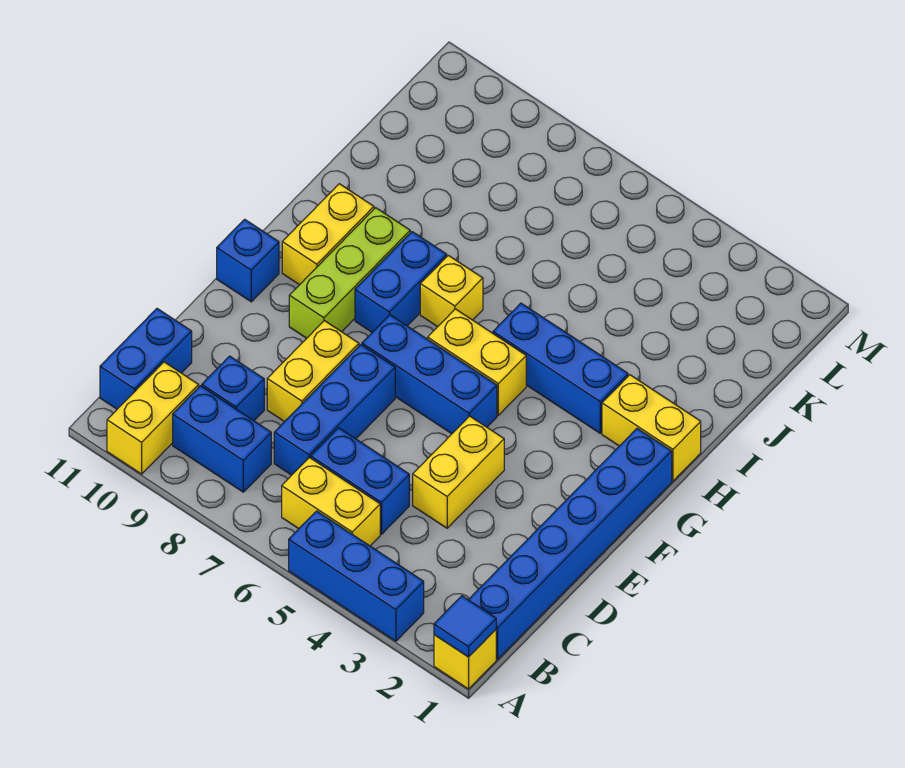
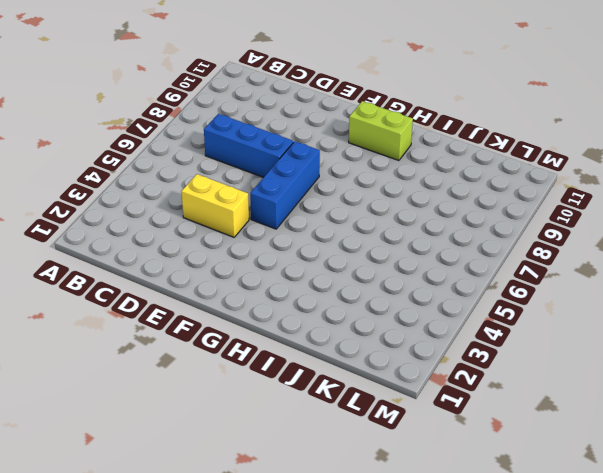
lime brick G10:H10 level 1 -> yellow brick G10:H10 level 1
none -> yellow brick A1 level 1
none -> blue brick A3:A5 level 1
none -> yellow brick A10:B10 level 1

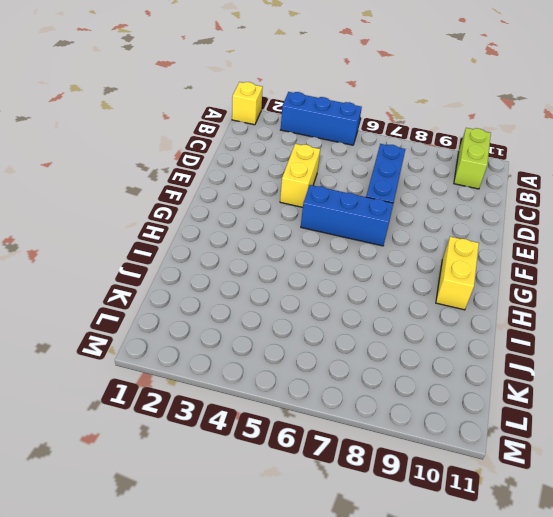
lime brick A10:B10 level 1 -> yellow brick A10:B10 level 1
none -> blue brick B1:G1 level 1
none -> yellow brick B5:B6 level 1
none -> blue brick B8:B9 level 1

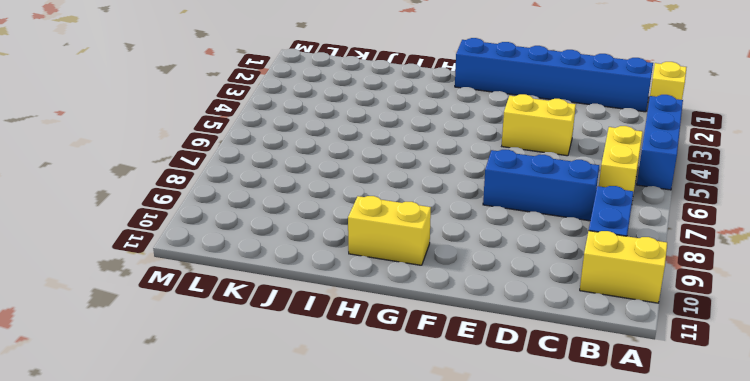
none -> blue brick B11:C11 level 1
none -> blue brick C5:C6 level 1
none -> blue brick C9 level 1

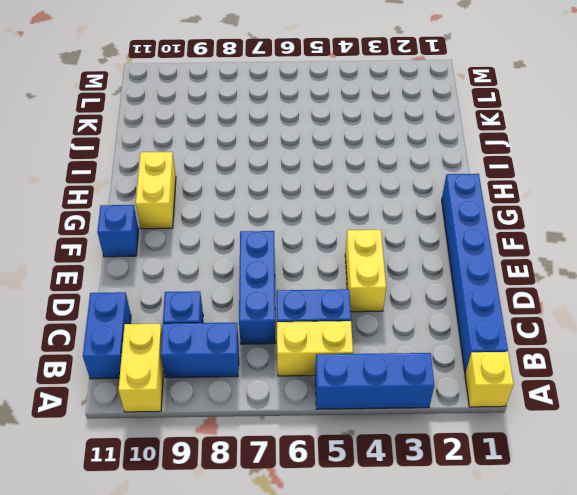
none -> yellow brick D8:E8 level 1
none -> blue brick F5:F7 level 1
none -> lime brick F9:H9 level 1

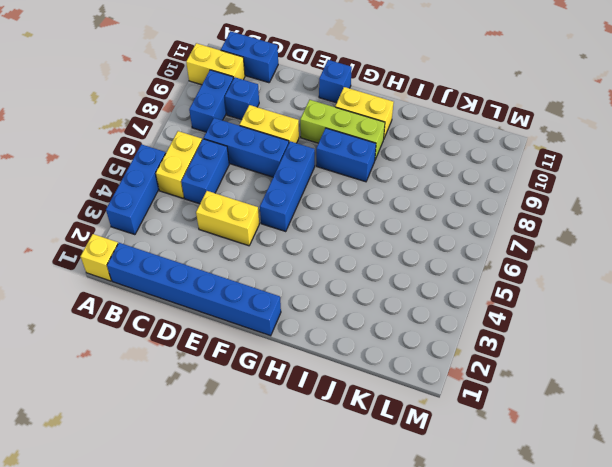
none -> yellow brick G5:G6 level 1
none -> yellow brick H1:H2 level 1
none -> blue brick H3:H5 level 1

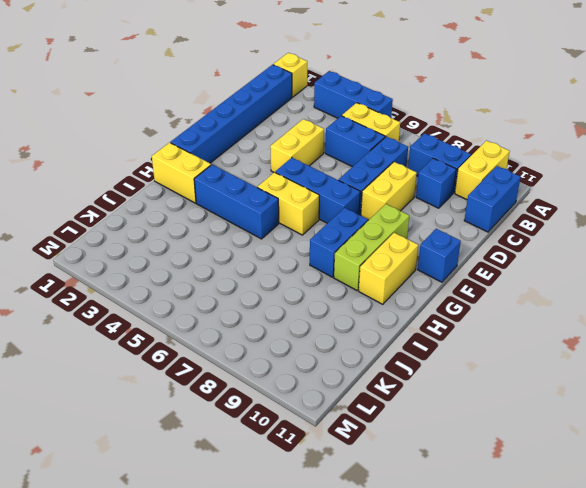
none -> yellow brick H7 level 1
none -> blue tile A1 level 2

